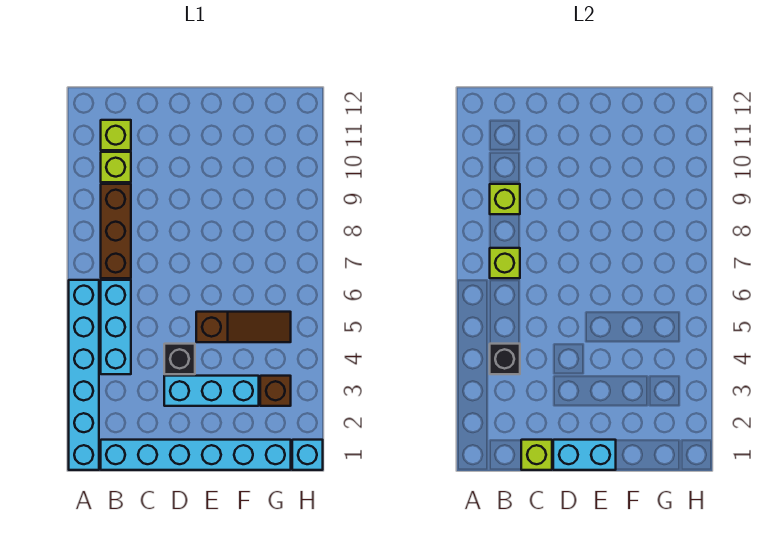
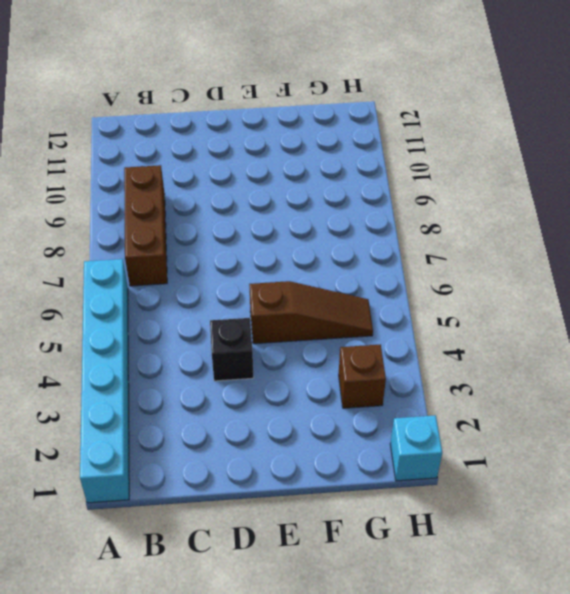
none -> cyan brick B1:G1 level 1
none -> cyan brick B4:B6 level 1
none -> lime brick B10 level 1

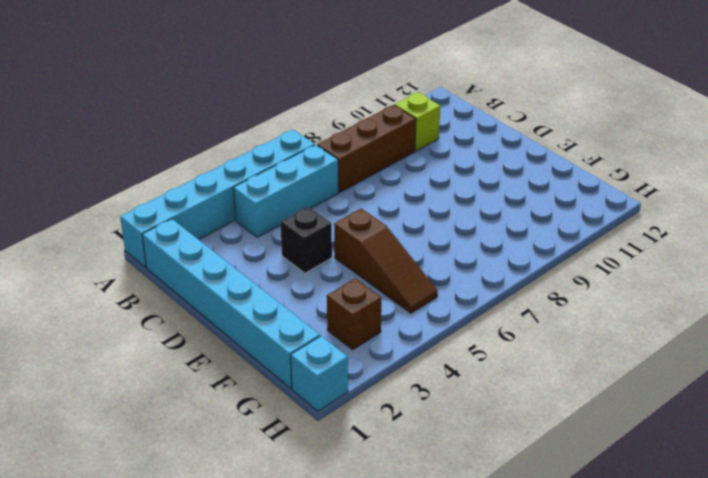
none -> lime brick B11 level 1
none -> cyan brick D3:F3 level 1
none -> black brick B4 level 2

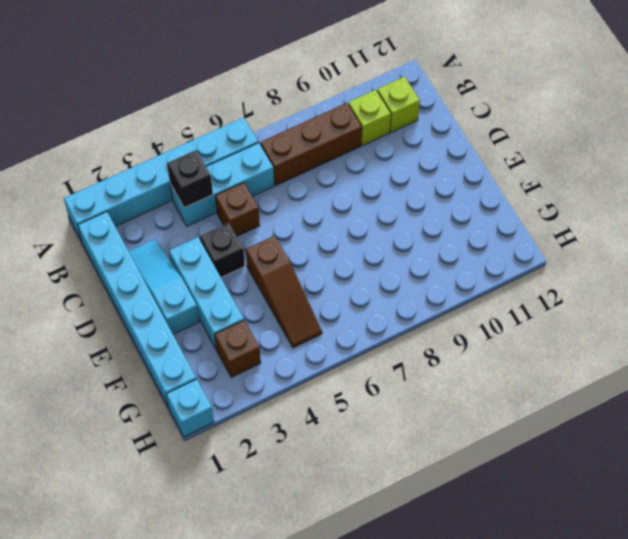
cyan slope C2:E2 level 1 top E -> none
brown brick C5 level 1 -> none
none -> lime brick B7 level 2
none -> lime brick B9 level 2
none -> lime brick C1 level 2

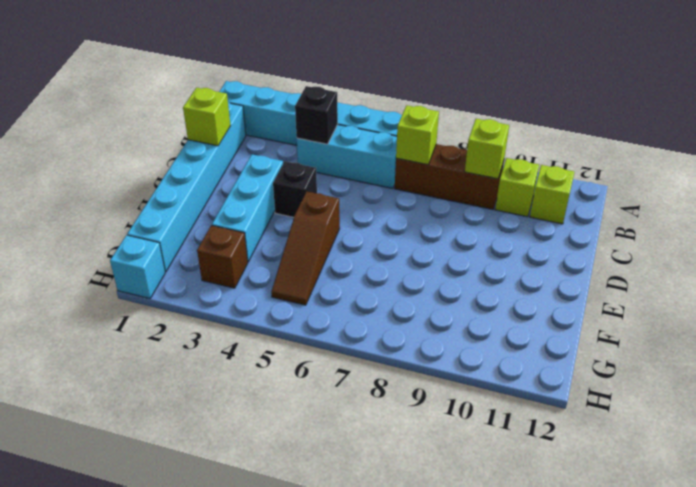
none -> cyan brick D1:E1 level 2

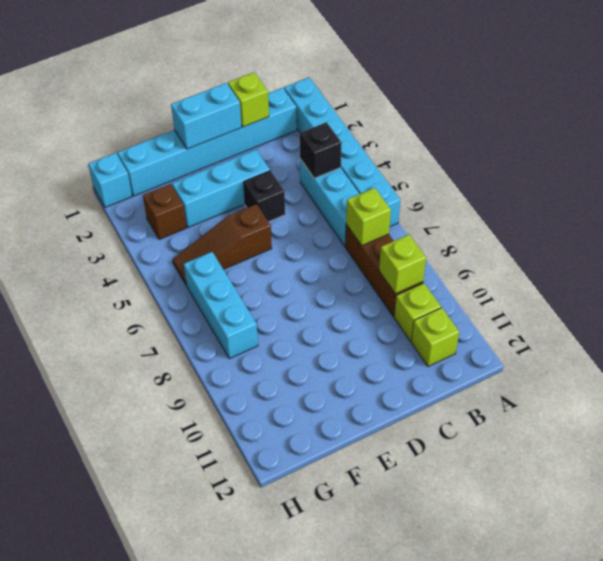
cyan brick G6:G8 level 1 -> none

